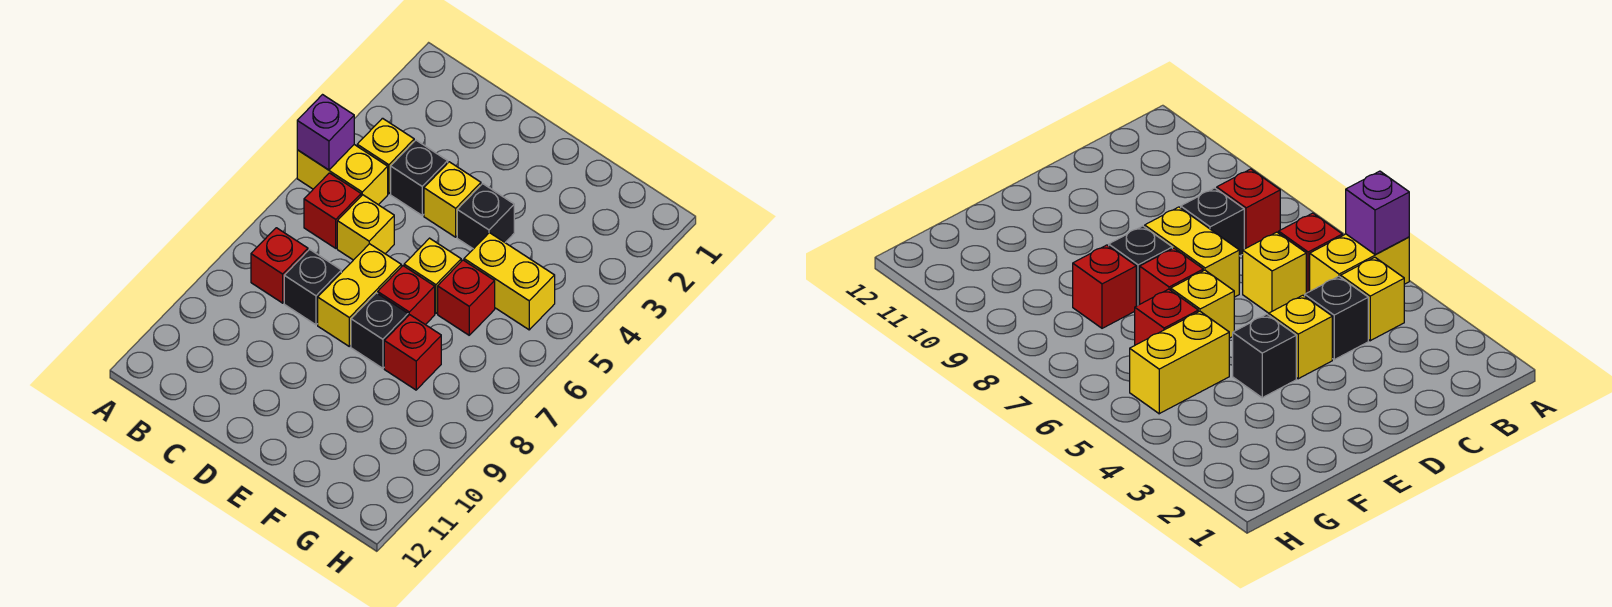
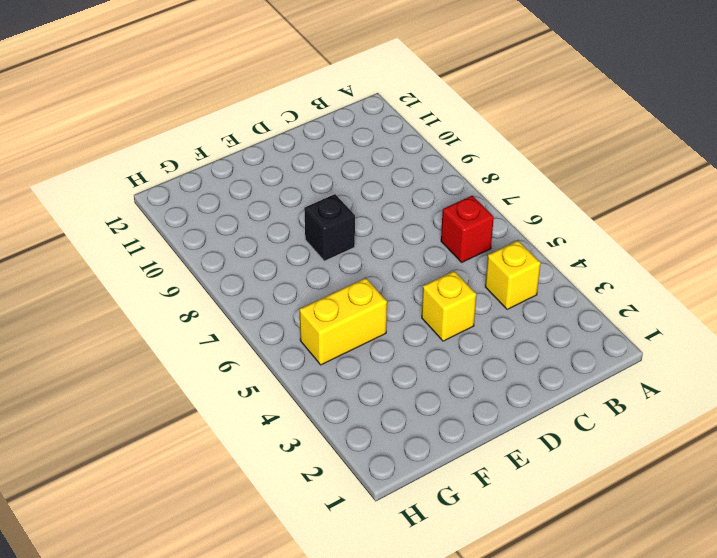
none -> yellow brick A5:B5 level 1
none -> red brick B8 level 1
none -> black brick C4 level 1

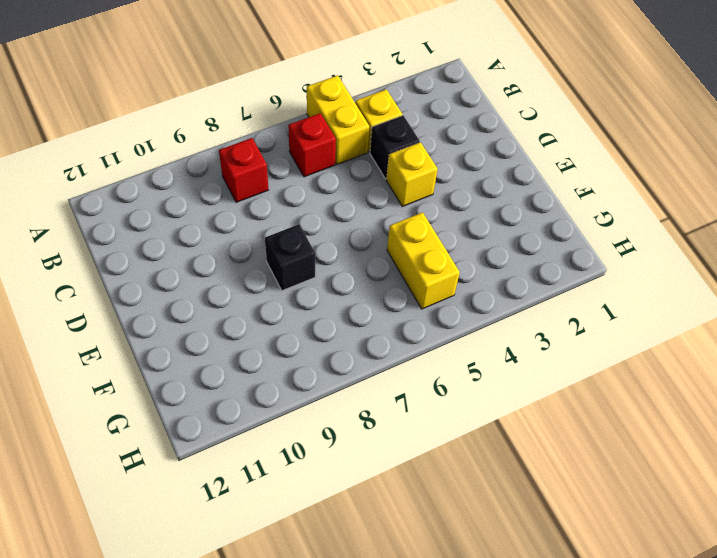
none -> yellow brick C6 level 1
none -> black brick C8 level 1
none -> yellow brick D7:D8 level 1

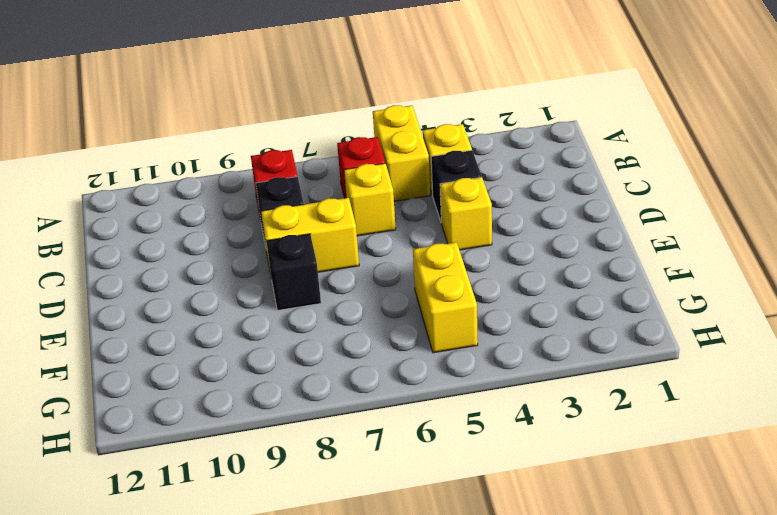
none -> black brick E4 level 1
none -> yellow brick E6 level 1
none -> red brick E7 level 1

